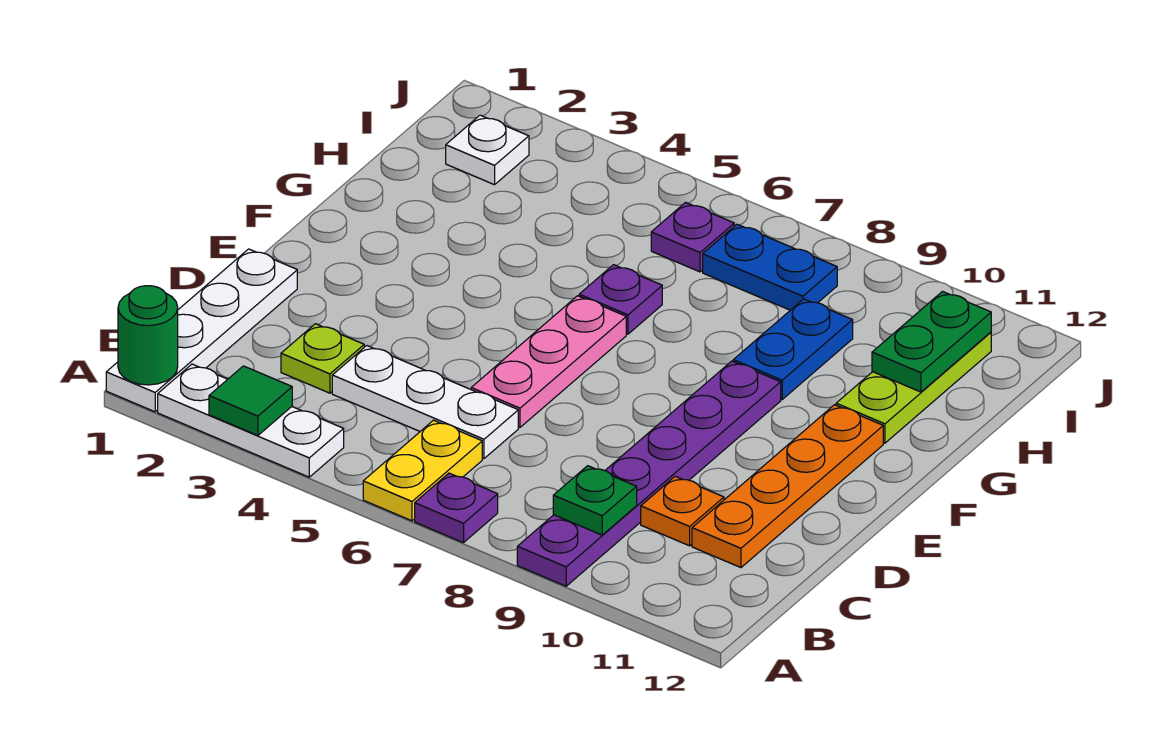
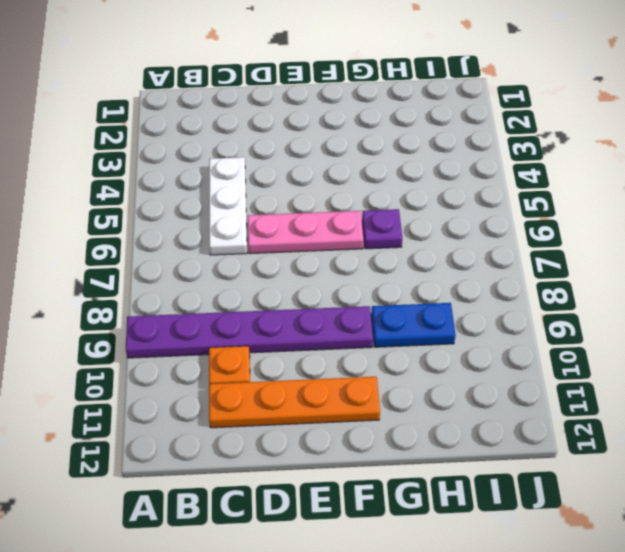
none -> white plate A1:D1 level 1
none -> white plate A2:A4 level 1
none -> yellow plate A6:B6 level 1

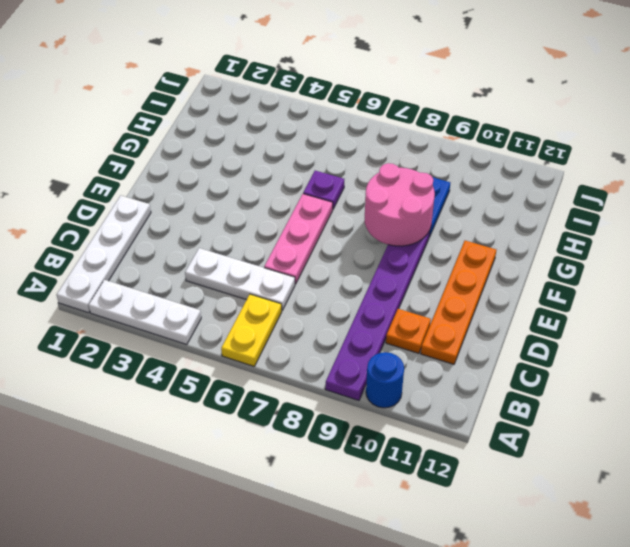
blue round brick A10 level 1 -> none
pink round brick F8:G9 level 2 -> none
none -> purple plate A7 level 1
none -> lime plate C3 level 1
none -> lime plate G11:I11 level 1

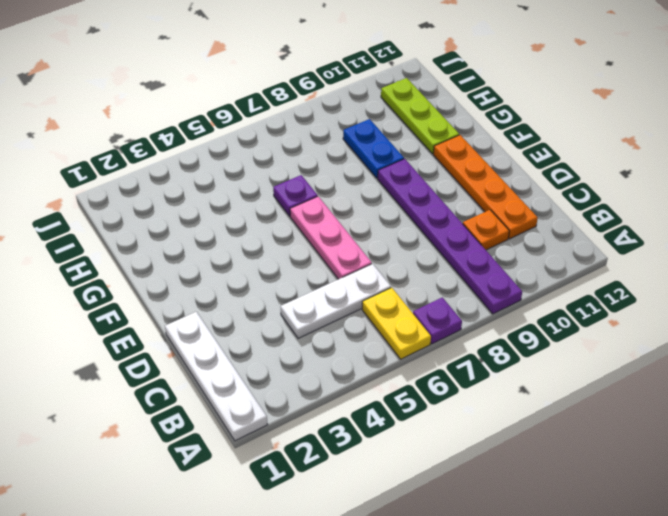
none -> white plate A2:A4 level 1
none -> lime plate C3 level 1
none -> white plate I2 level 1

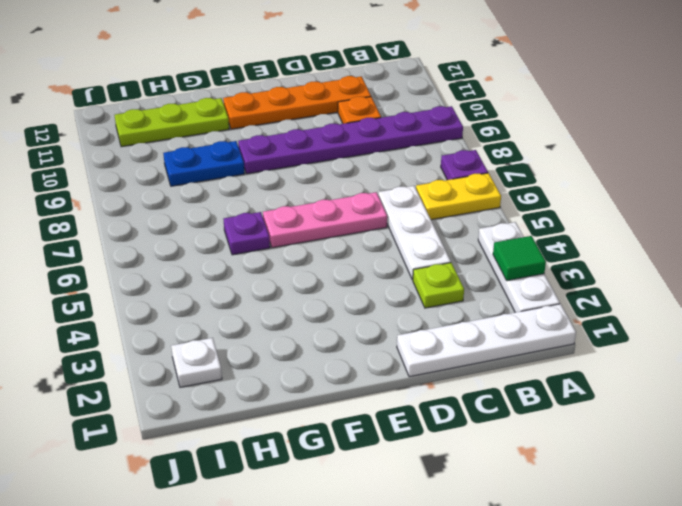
none -> purple plate I6 level 1
none -> blue plate I7:I8 level 1
none -> green round brick A1 level 2

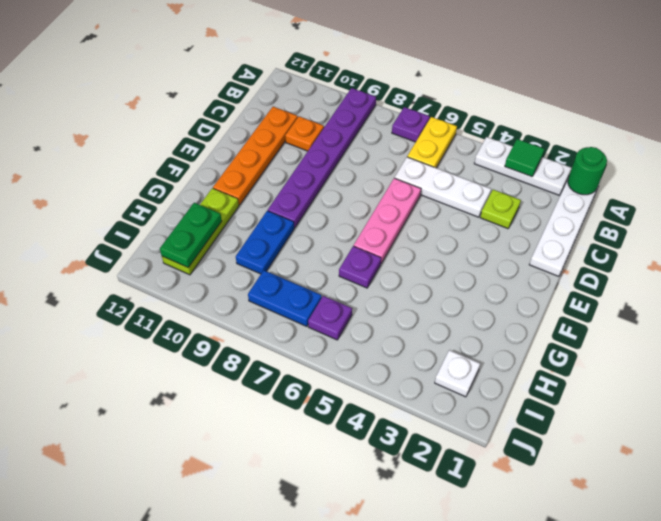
none -> green plate B9 level 2

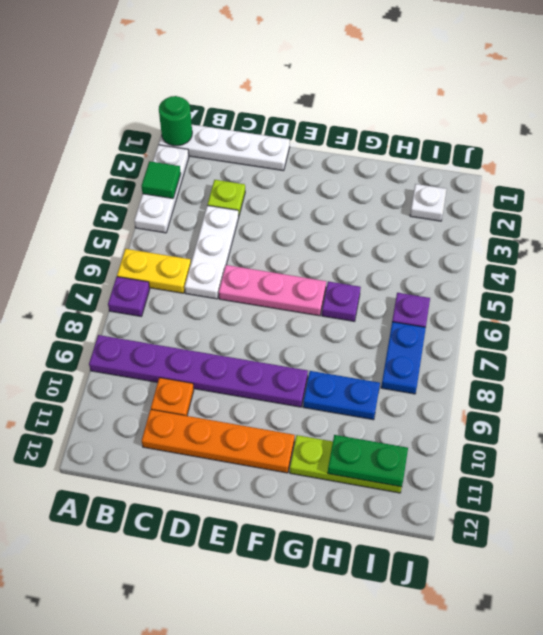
none -> green plate B9 level 2

